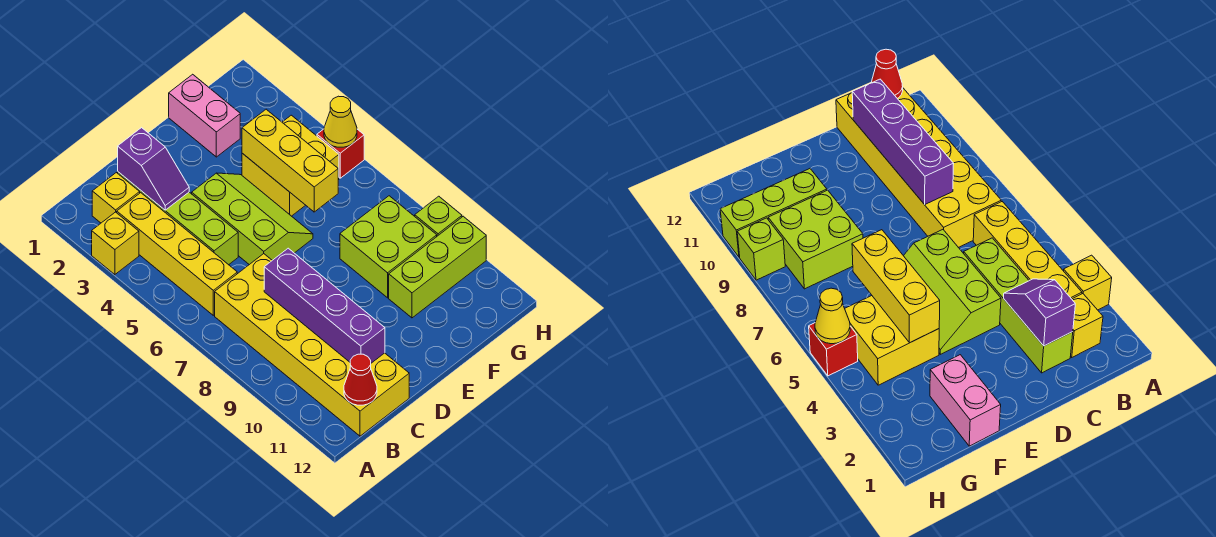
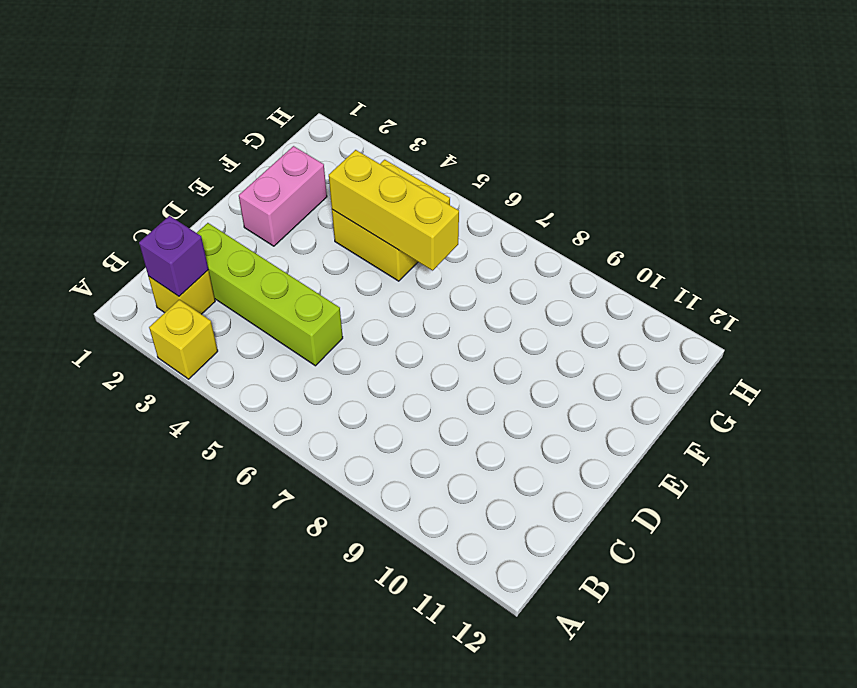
purple brick B2 level 2 -> none
pink brick E2:F2 level 1 -> pink brick F1:F2 level 1
none -> yellow brick B3:B6 level 1
none -> yellow brick B7:C12 level 1
none -> lime slope D4:E6 level 1 top D

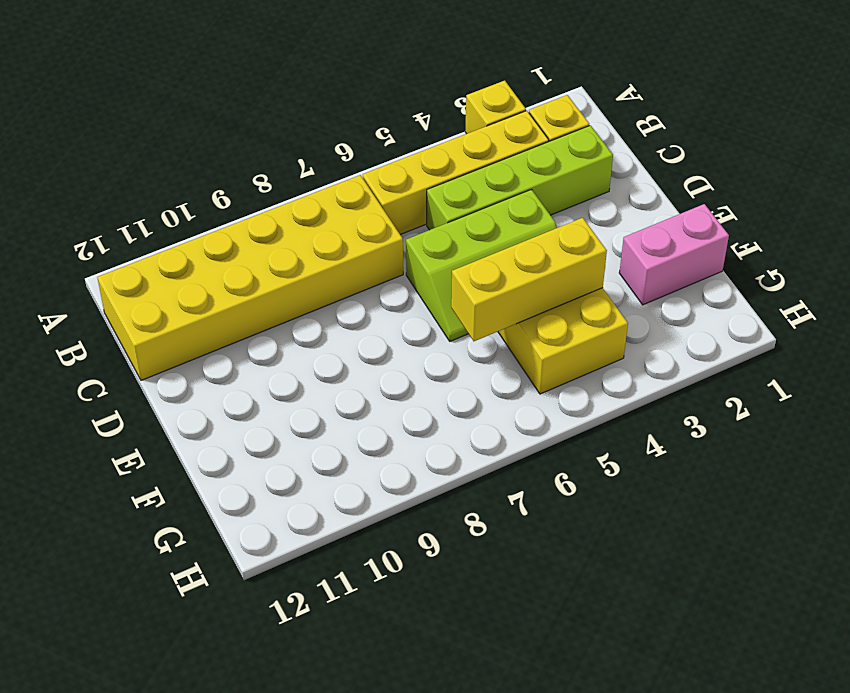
none -> lime brick F8:G9 level 1
none -> lime brick F10:H10 level 1
none -> red brick H5 level 1

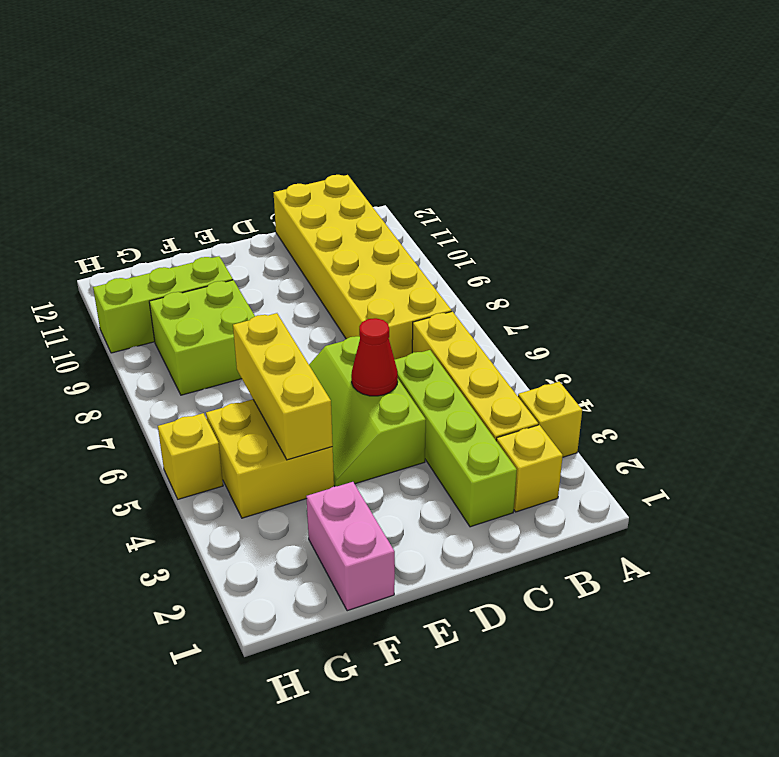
red cone D5 level 2 -> red cone B12 level 2
yellow brick H5 level 1 -> red brick H5 level 1
none -> lime brick H9 level 1
none -> purple slope C2:C3 level 2 top 2
none -> purple brick C8:C11 level 2

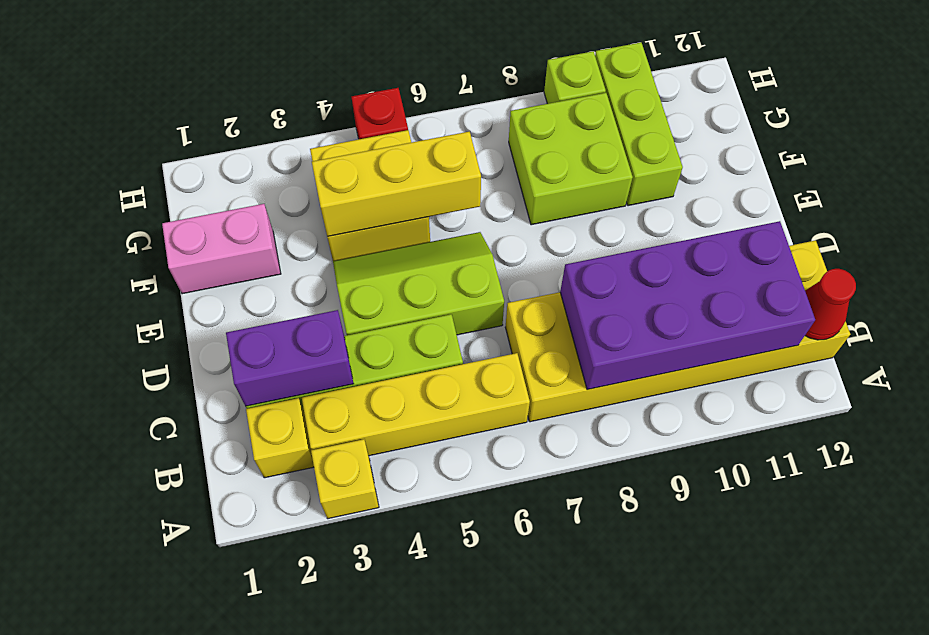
purple brick B8:C11 level 2 -> purple brick C8:C11 level 2
purple brick C2:C3 level 2 -> purple slope C2:C3 level 2 top 2
none -> yellow cone H5 level 2

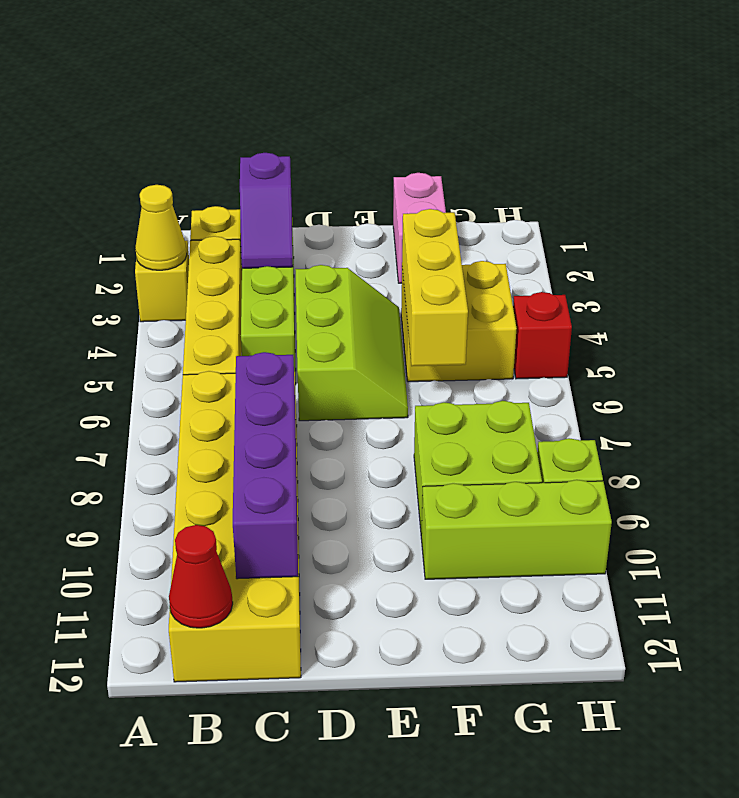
yellow cone A3 level 2 -> yellow cone H5 level 2

